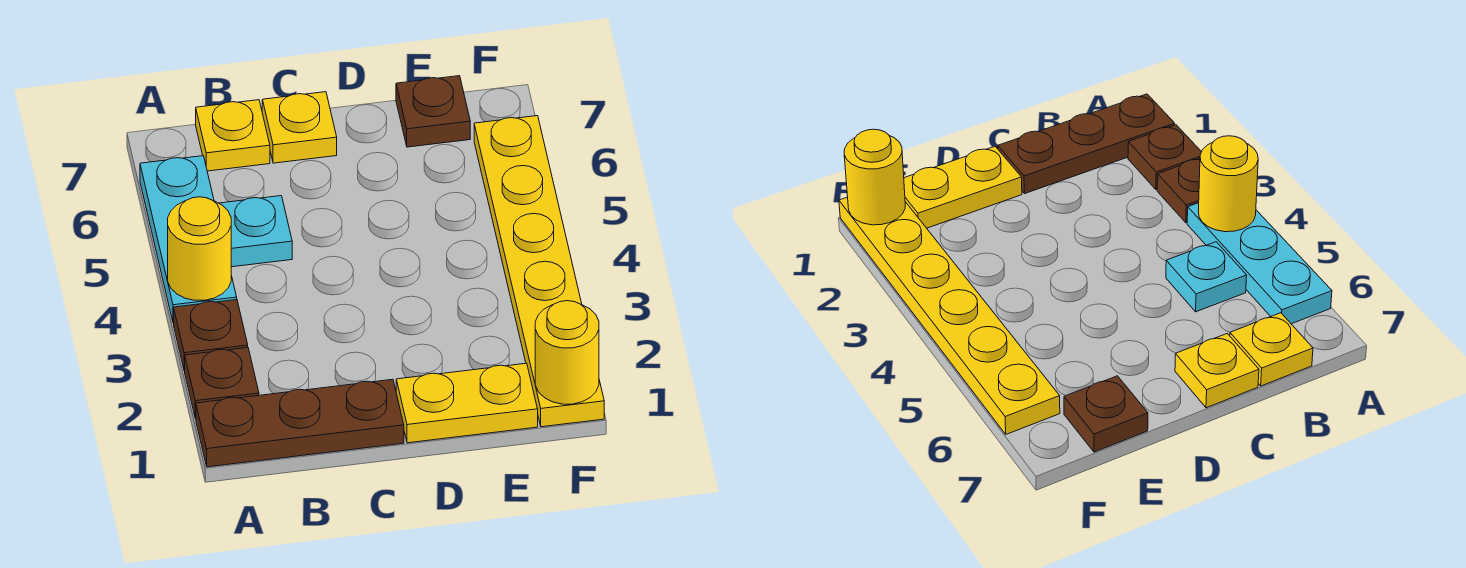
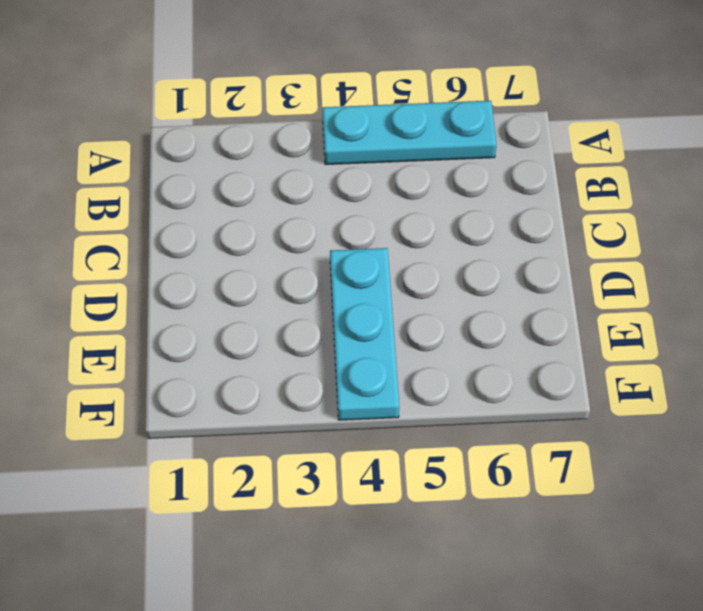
cyan plate D4:F4 level 1 -> yellow plate F1:F6 level 1
none -> brown plate A1:C1 level 1
none -> brown plate A2 level 1
none -> brown plate A3 level 1

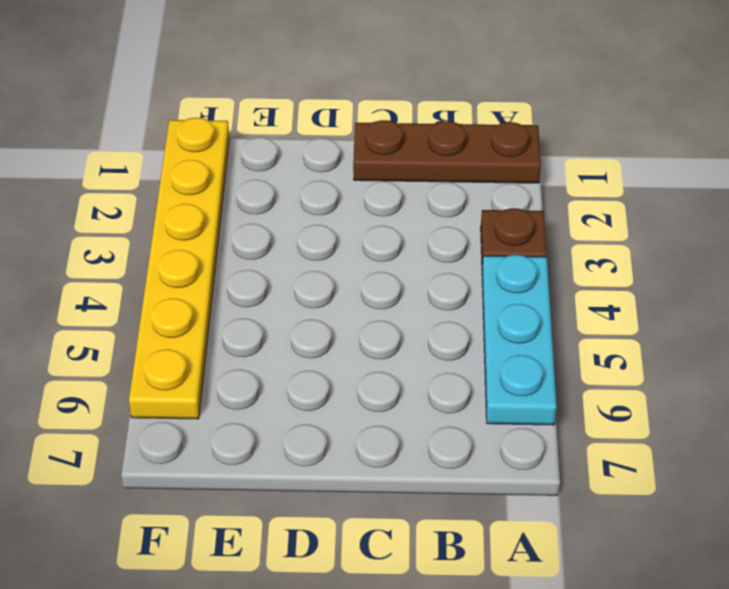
none -> brown plate A2 level 1
none -> cyan plate B5 level 1
none -> yellow plate B7 level 1

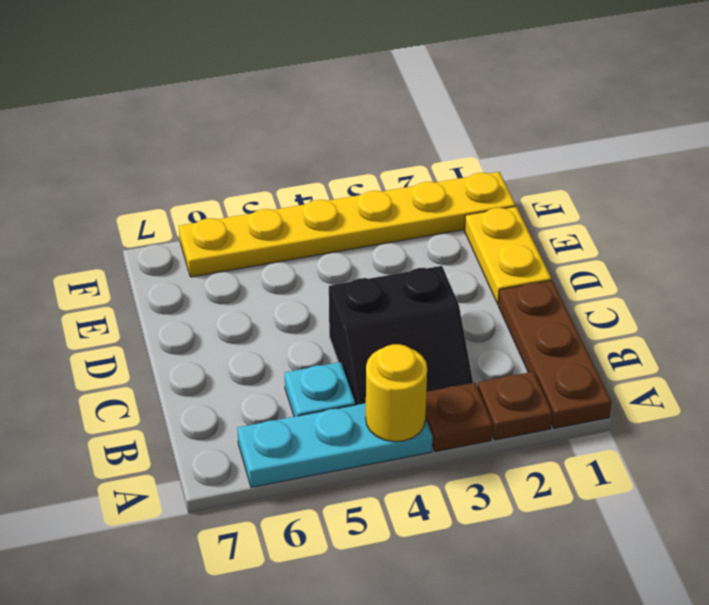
black slope B3:C4 level 1 top C -> none
none -> yellow plate B7 level 1
none -> yellow plate C7 level 1
none -> brown plate E7 level 1

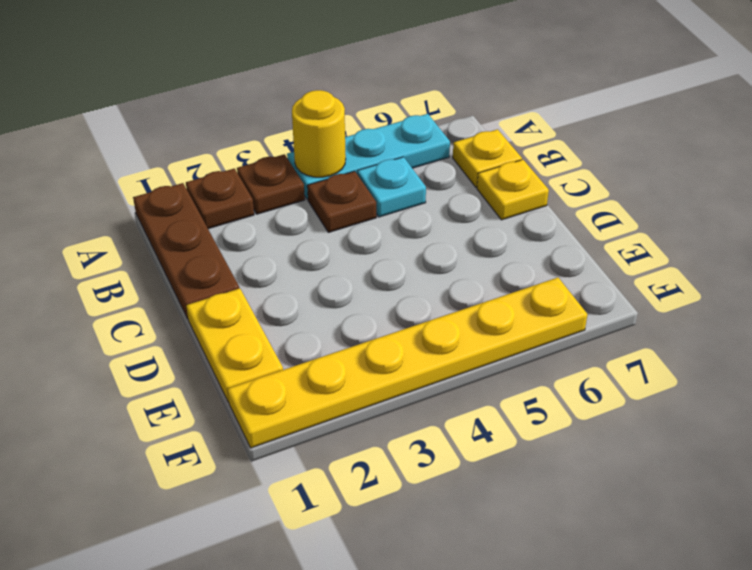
brown plate B4 level 1 -> brown plate E7 level 1
none -> yellow round brick F1 level 2

